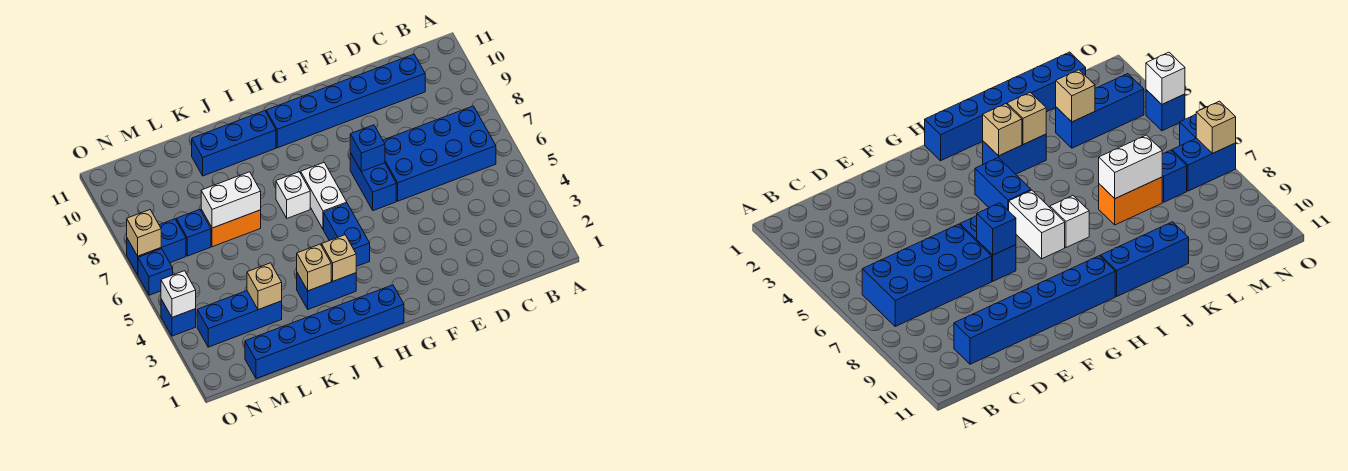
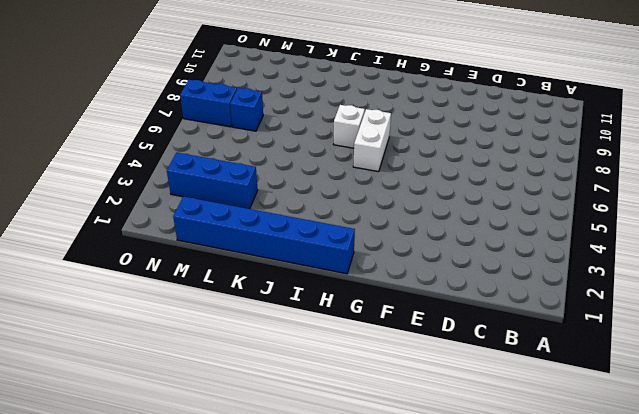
none -> blue brick B6:E7 level 1
none -> blue brick C10:H10 level 1
none -> blue brick F6:F7 level 1

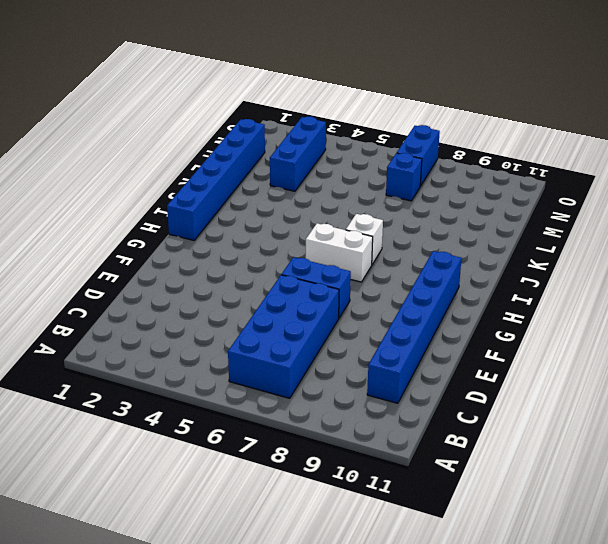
none -> blue brick H4:H5 level 1
none -> blue brick I3:J3 level 1
none -> blue brick I10:K10 level 1

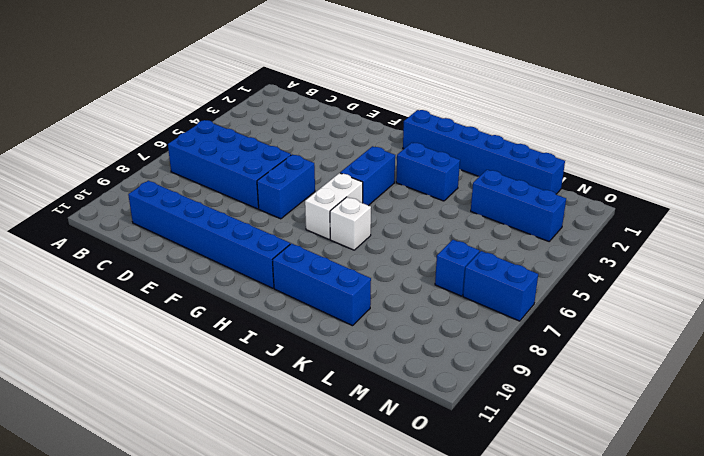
none -> orange brick K7:L7 level 1
none -> blue brick O4 level 1
none -> blue brick O6 level 1

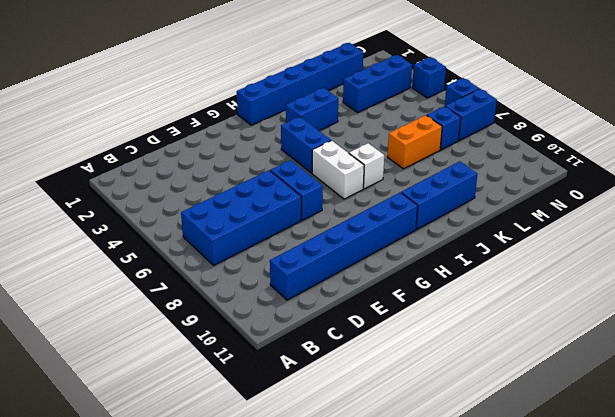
none -> blue brick F7 level 2
none -> tan brick I3 level 2
none -> tan brick J3 level 2

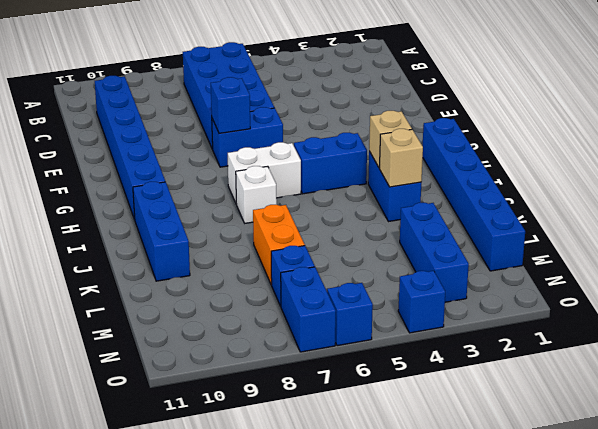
none -> white brick K7:L7 level 2
none -> tan brick L3 level 2
none -> white brick O4 level 2

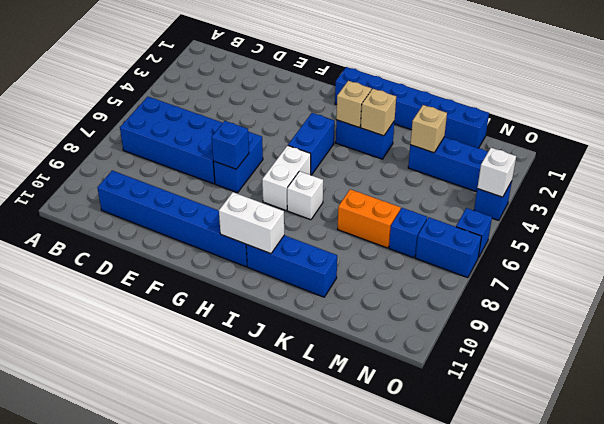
white brick H10:I10 level 2 -> white brick K7:L7 level 2
none -> tan brick O7 level 2

